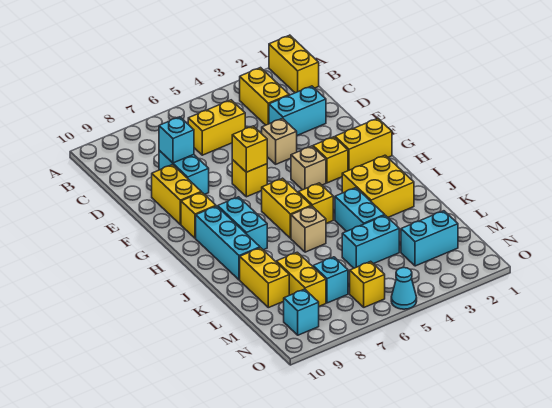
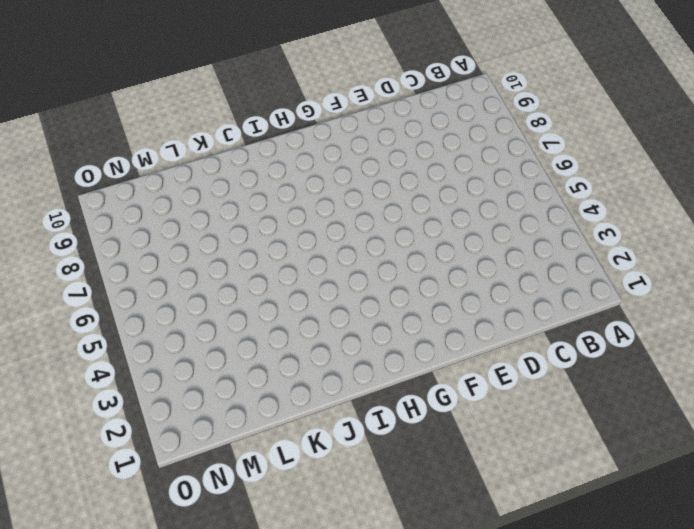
none -> yellow brick A1:B1 level 1
none -> yellow brick B3:C3 level 1
none -> yellow brick C5:C6 level 1

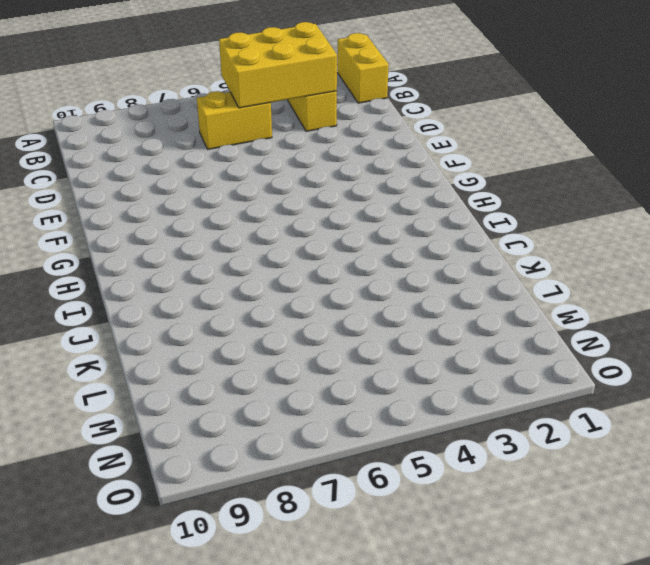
yellow brick B3:C5 level 2 -> none
none -> cyan brick D2:D3 level 1
none -> cyan brick D8:E8 level 1
none -> tan brick E4 level 1

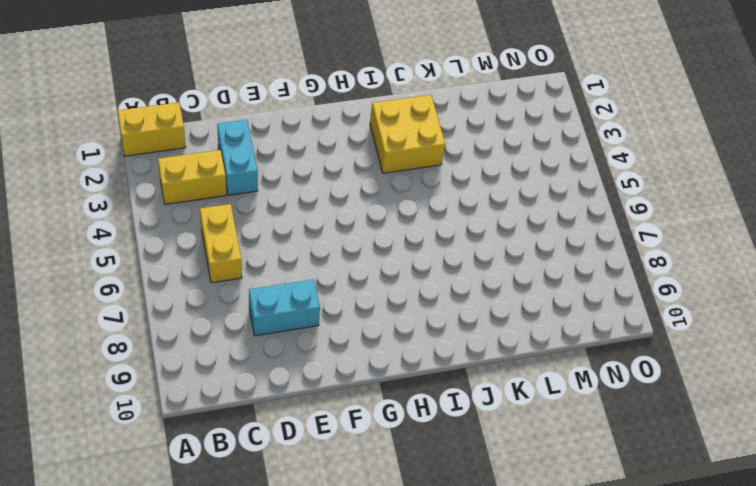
none -> tan brick E4 level 1
none -> yellow brick E9:F9 level 1
none -> yellow brick F6 level 1

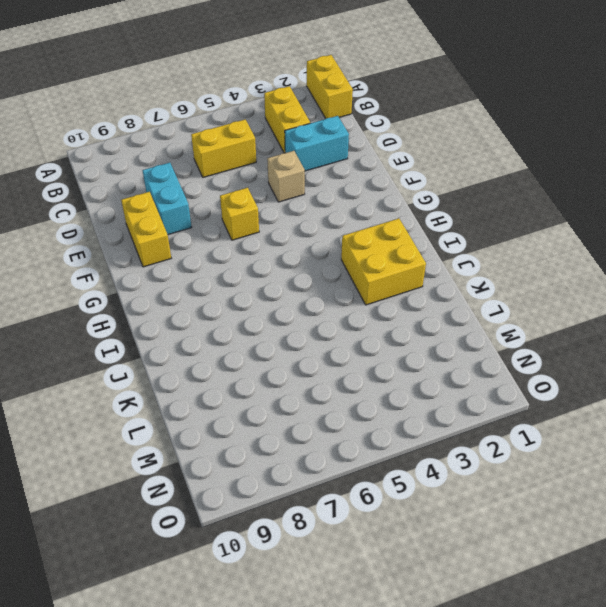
none -> yellow brick G1:G2 level 1
none -> yellow brick G3 level 1
none -> tan brick G4 level 1

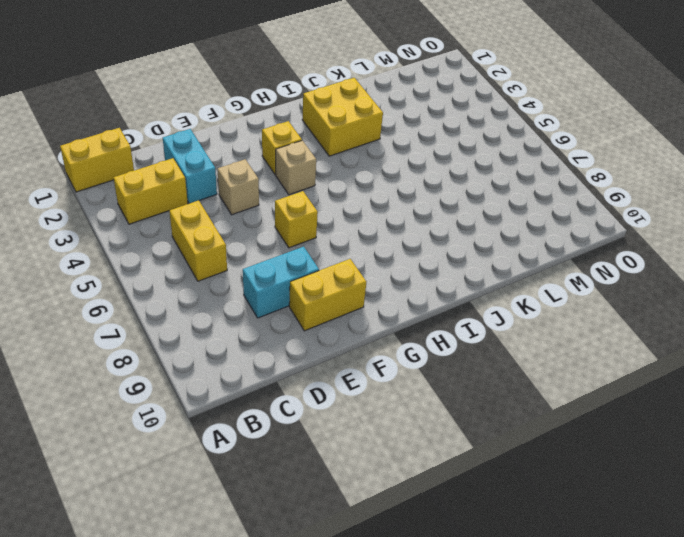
none -> yellow brick G1:G2 level 1
none -> yellow brick G9 level 1
none -> yellow brick H6:I6 level 1

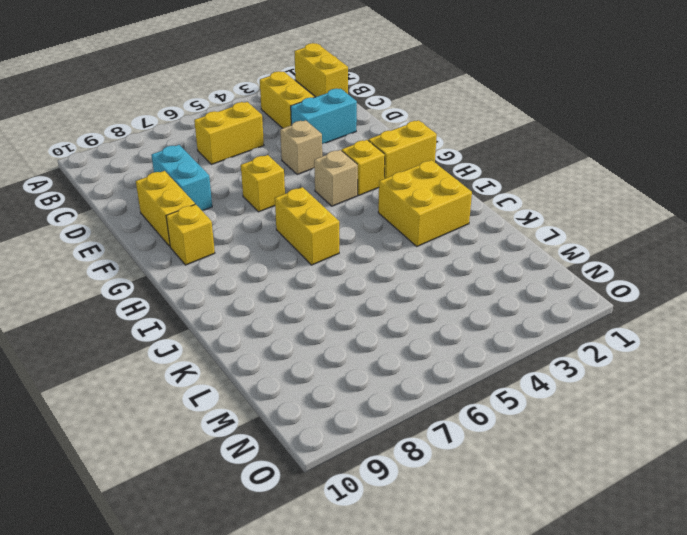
none -> cyan brick H8:I8 level 1
none -> cyan brick H9:J9 level 1
none -> yellow brick I5 level 1

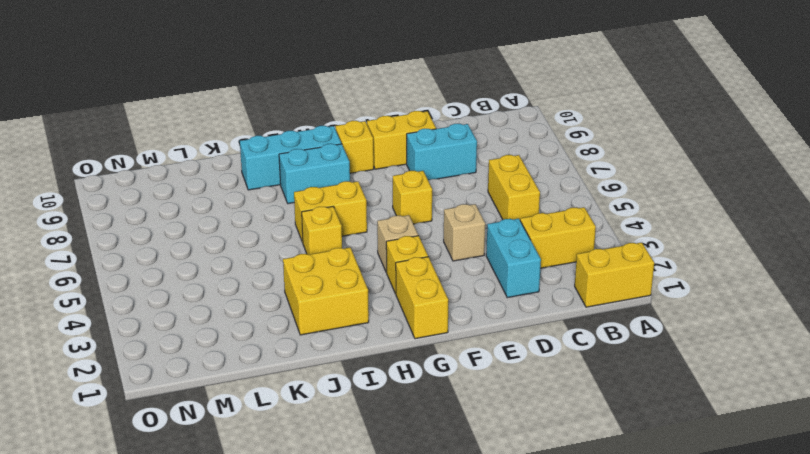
none -> cyan brick J4:K4 level 1
none -> tan brick J6 level 1
none -> yellow brick K9:L9 level 1

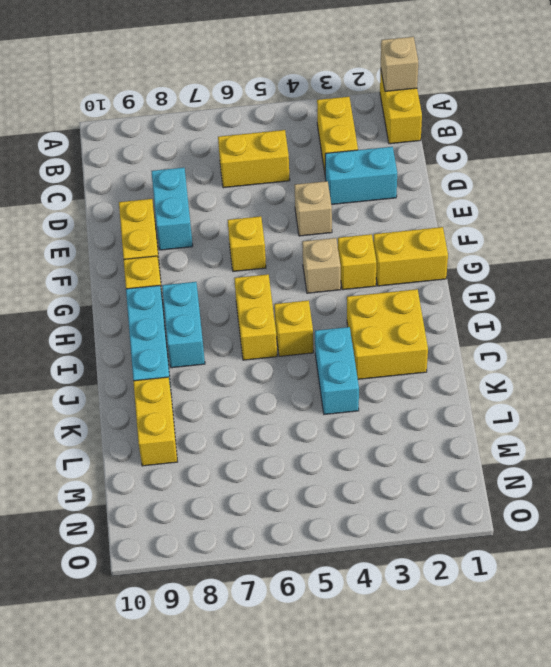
tan brick A1 level 2 -> tan brick J6 level 1
none -> cyan brick L4:L5 level 1
none -> yellow brick L8:M8 level 1
none -> cyan brick M2:M3 level 1

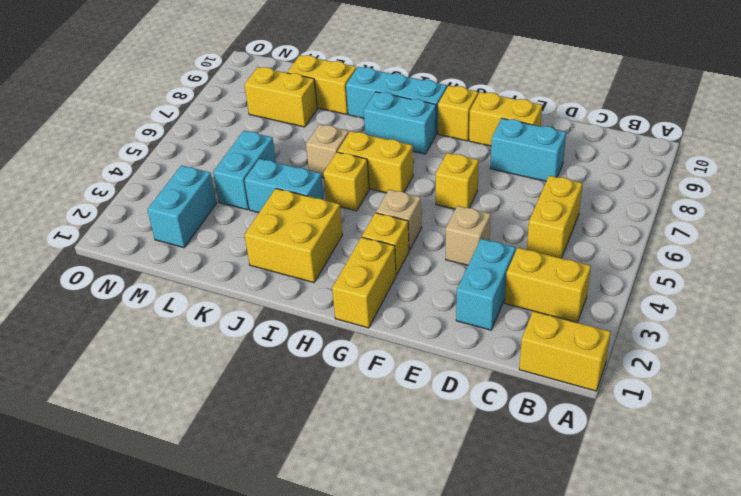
none -> cyan brick M7 level 1
none -> yellow brick N6 level 1
none -> cyan brick N9 level 1

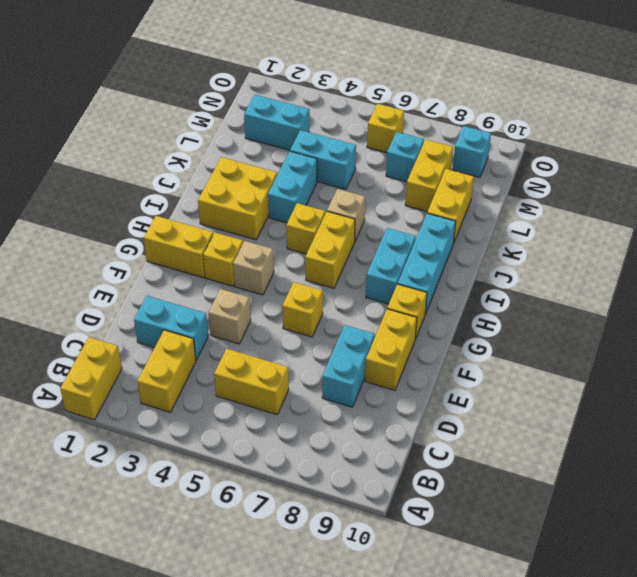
none -> cyan cone O5 level 1
none -> cyan brick D8 level 2
none -> yellow brick F6 level 2

